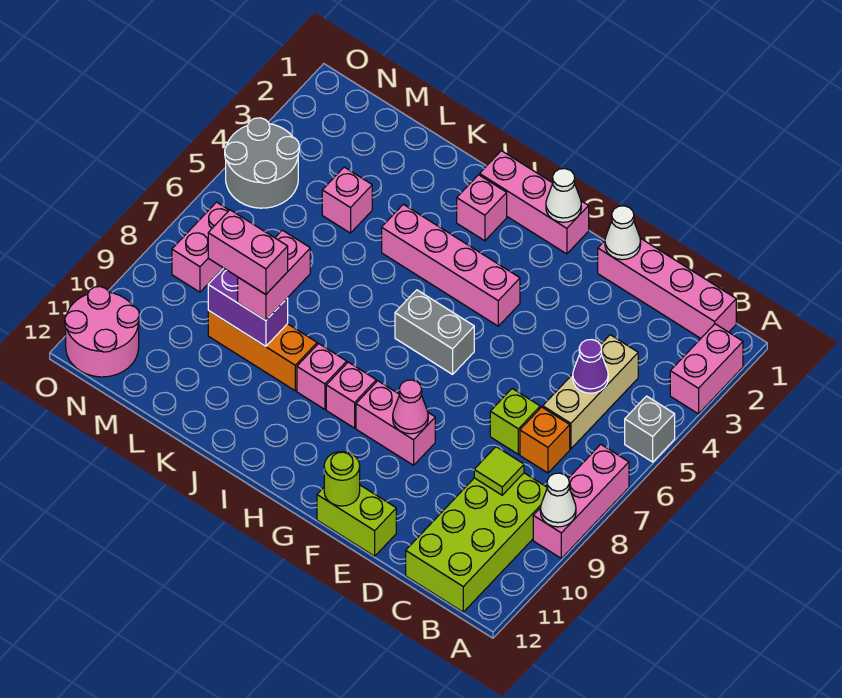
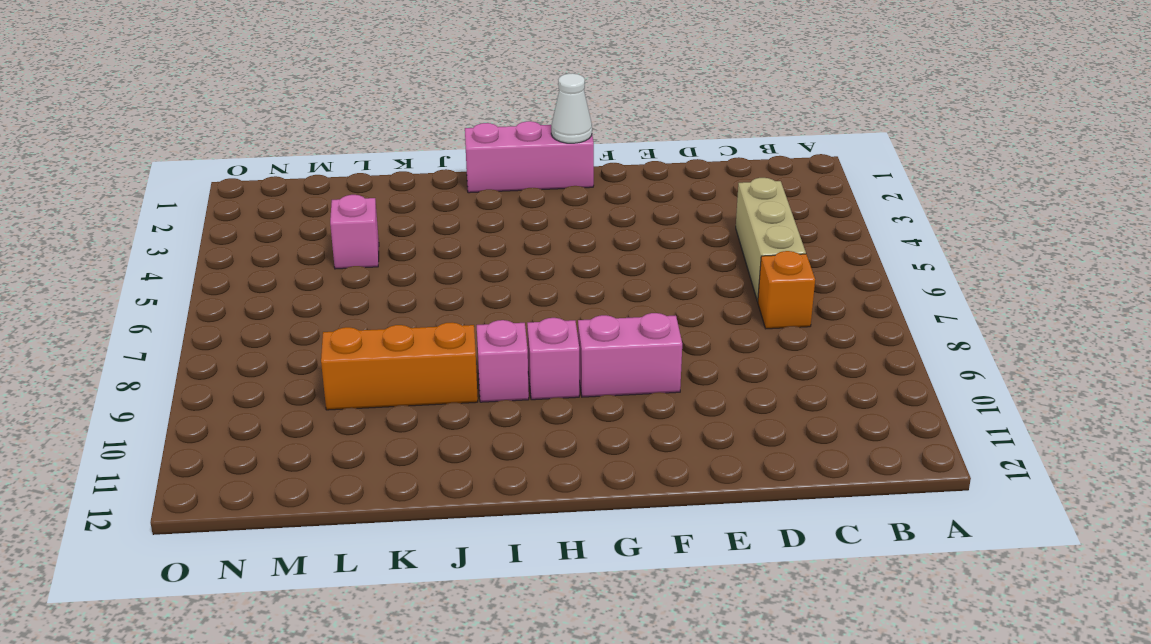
none -> pink brick A2:A3 level 1
none -> grey brick A5 level 1
none -> pink brick A7:A9 level 1
none -> pink brick B1:E1 level 1

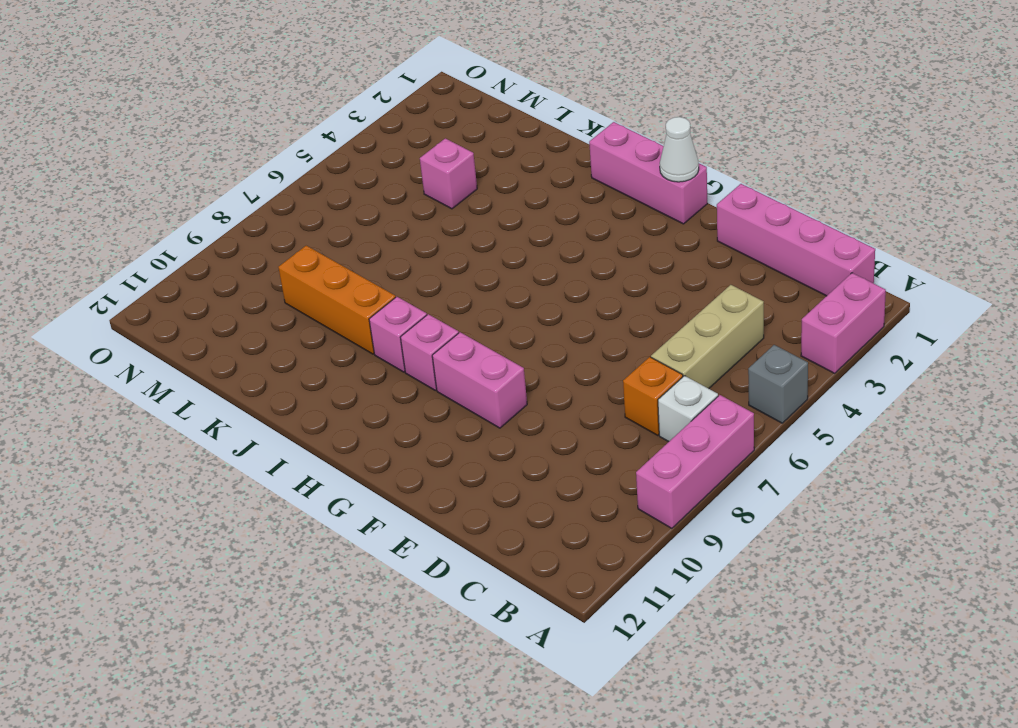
white brick B7 level 1 -> none
none -> lime brick B9:C12 level 1
none -> lime brick D7 level 1
none -> lime brick E12:F12 level 1
none -> pink brick G4:J4 level 1

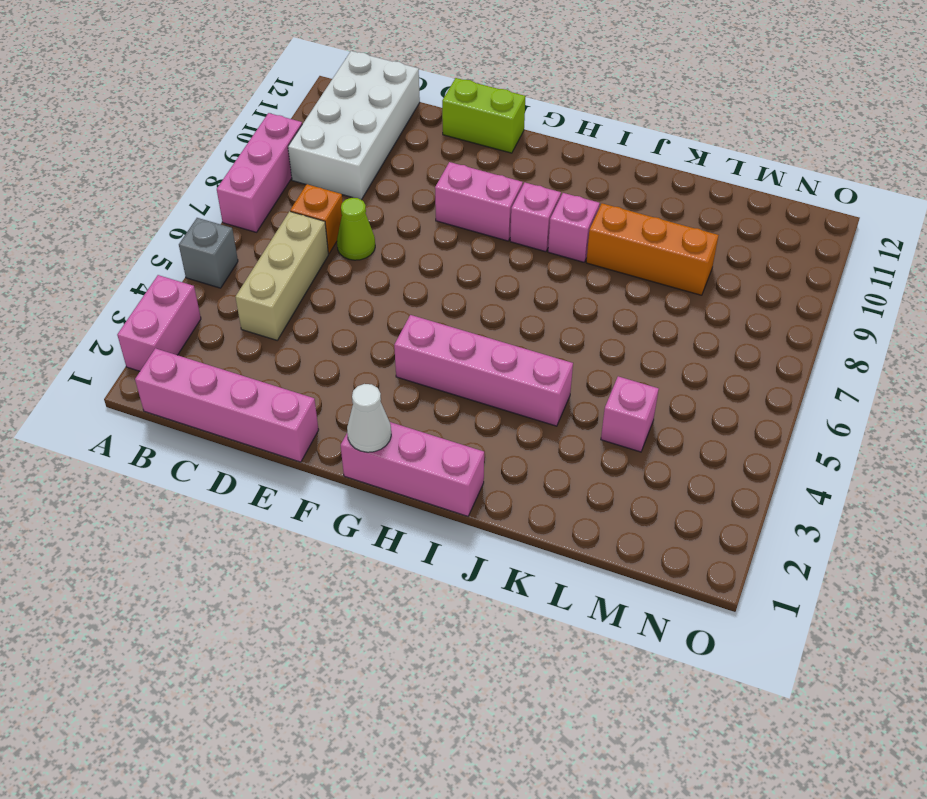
white brick B9:C12 level 1 -> lime brick B9:C12 level 1
lime cone D7 level 1 -> lime brick D7 level 1
none -> grey brick G6:H6 level 1
none -> pink brick I2 level 1
none -> grey round brick N4:O5 level 1
none -> pink brick N7:N8 level 1

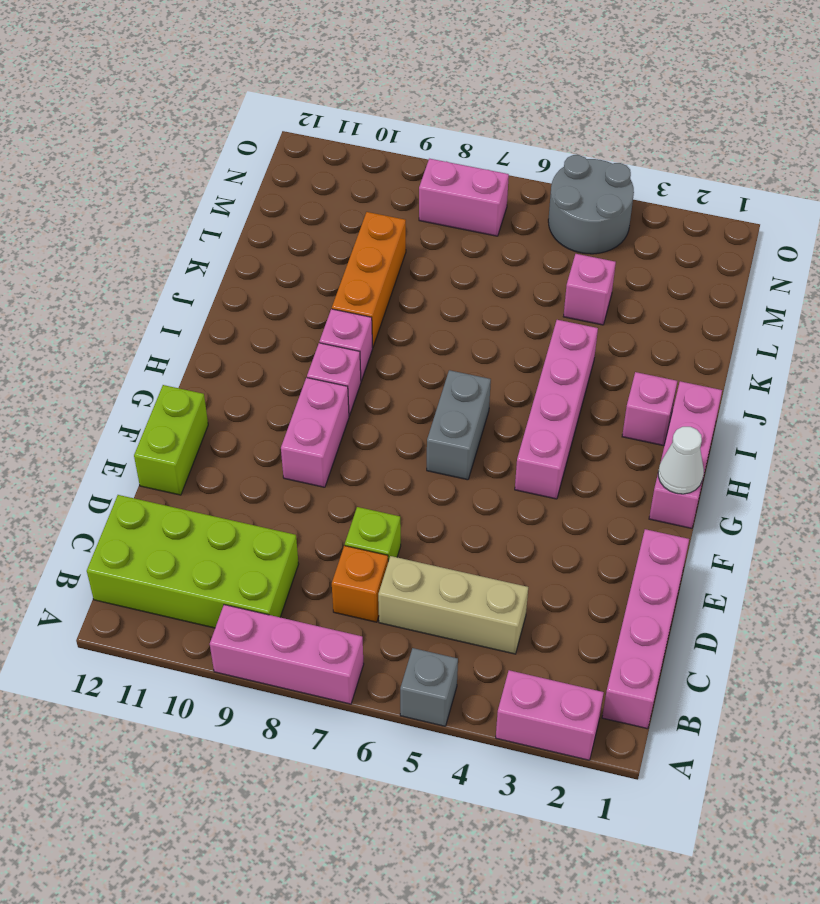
none -> pink round brick N11:O12 level 1
none -> white cone A9 level 2
none -> purple cone C5 level 2
none -> lime tile C9 level 2

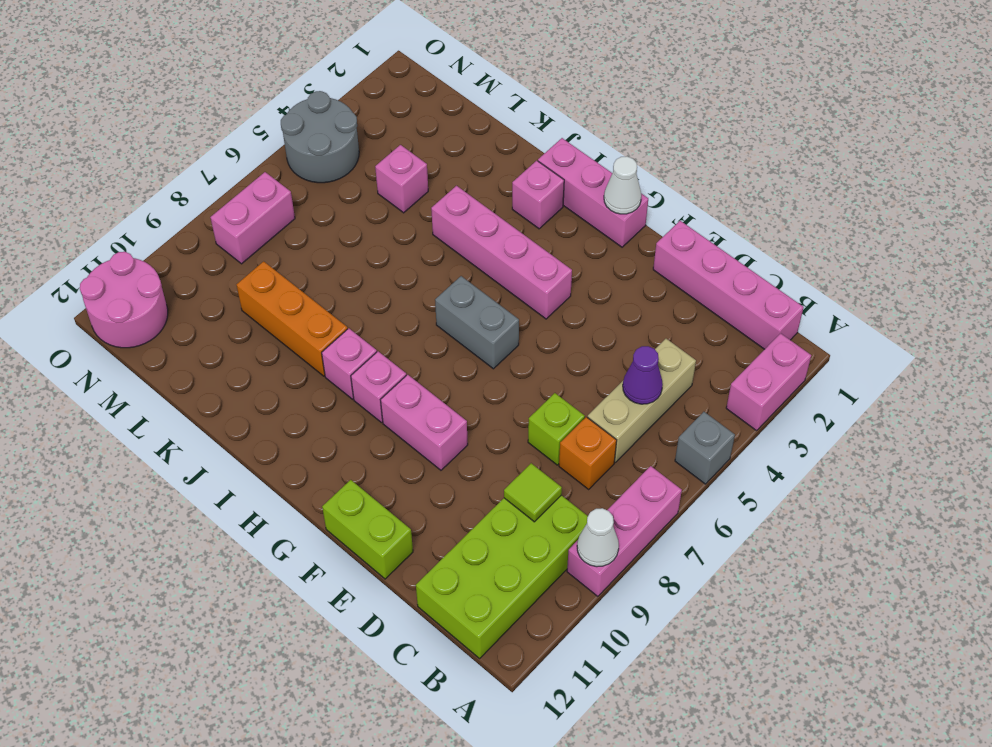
none -> white cone E1 level 2
none -> pink cone F9 level 2
none -> lime round brick F12 level 2
none -> purple brick K9:L9 level 2

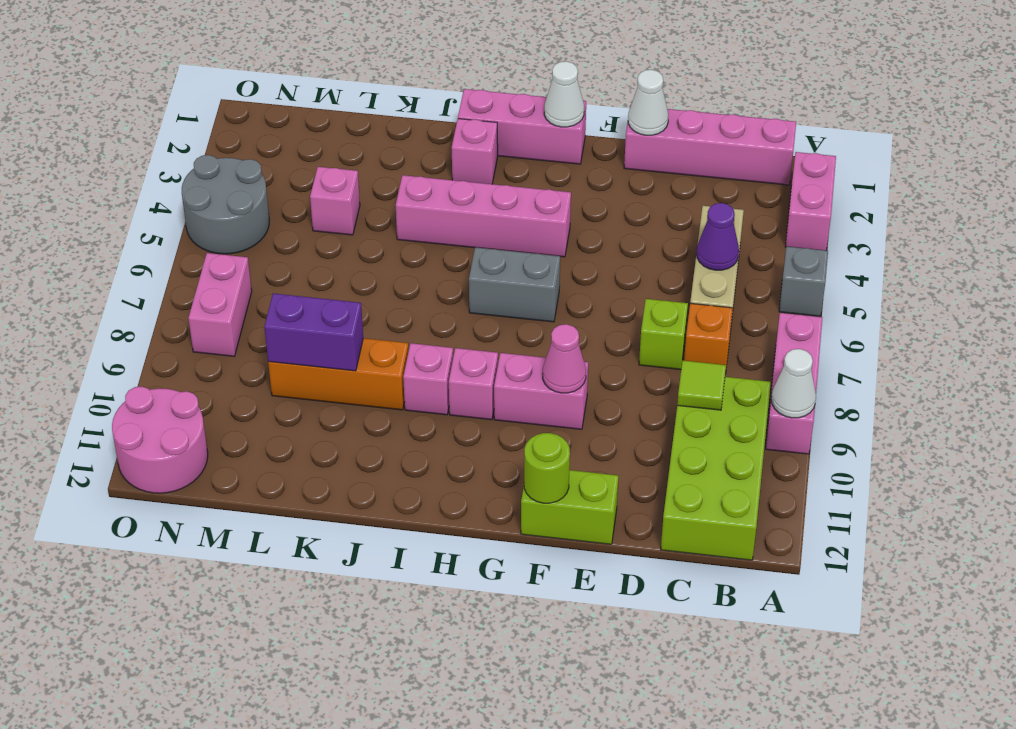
none -> pink brick K8:K9 level 3
none -> pink brick K9:L9 level 4

